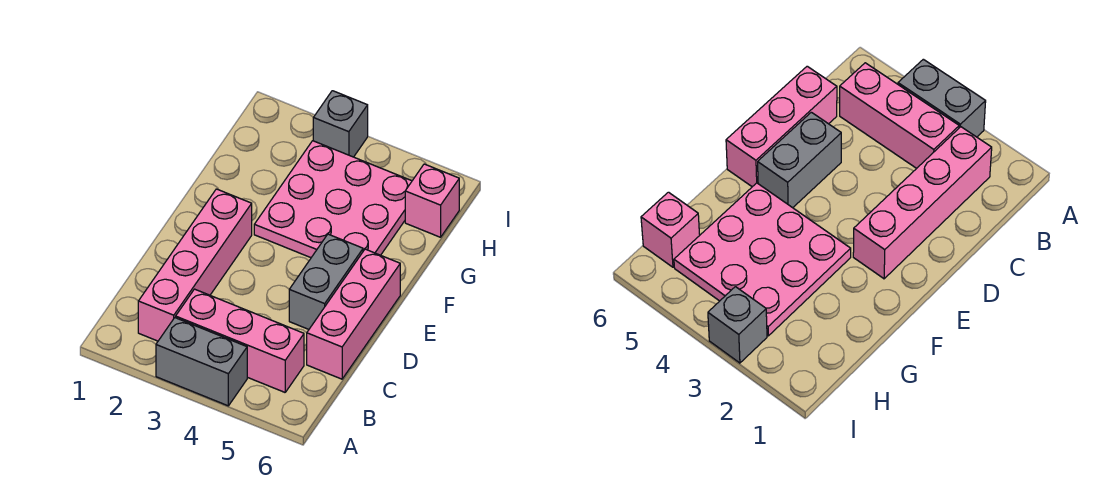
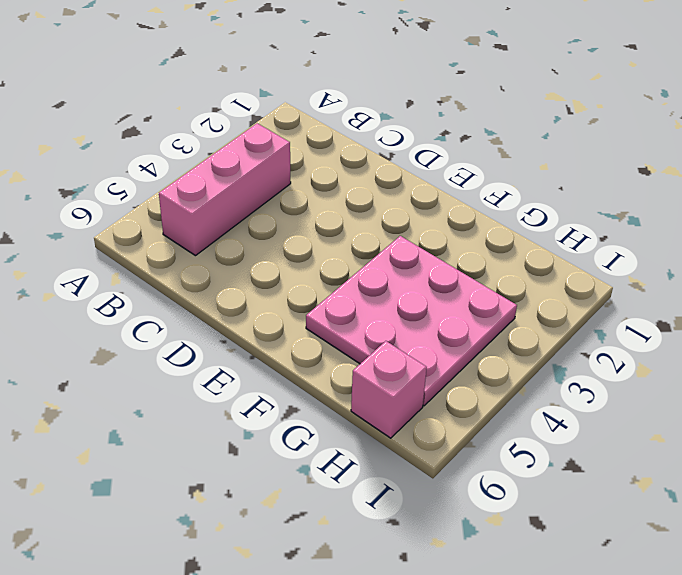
none -> grey brick A3:A4 level 1
none -> pink brick B2:E2 level 1

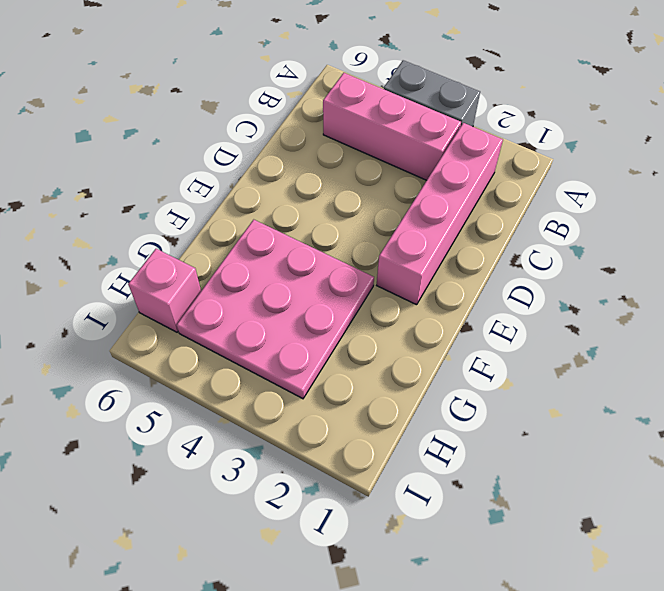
none -> pink brick C6:E6 level 1
none -> grey brick D5:E5 level 1

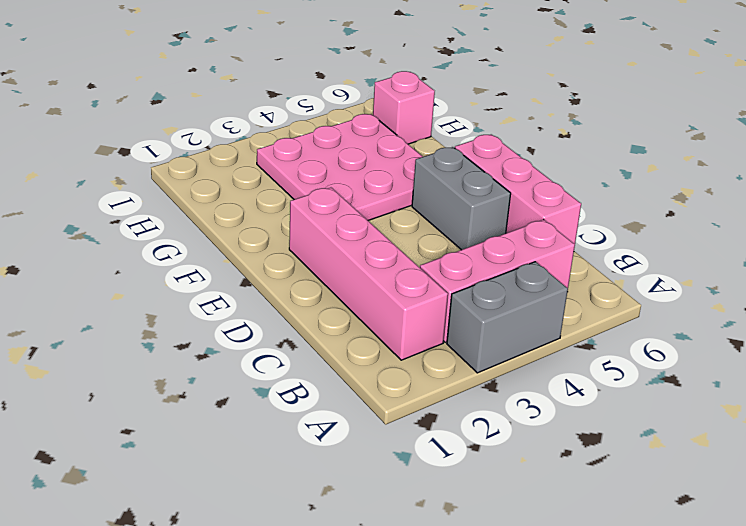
none -> grey brick I3 level 1

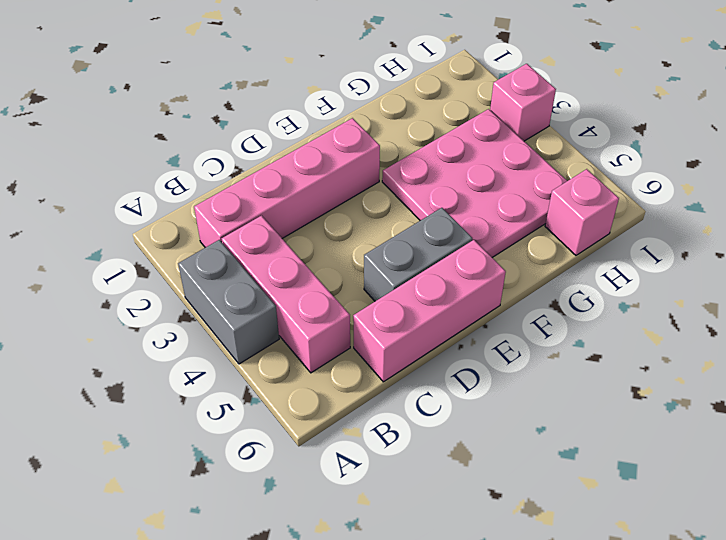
pink brick I3 level 1 -> grey brick I3 level 1

